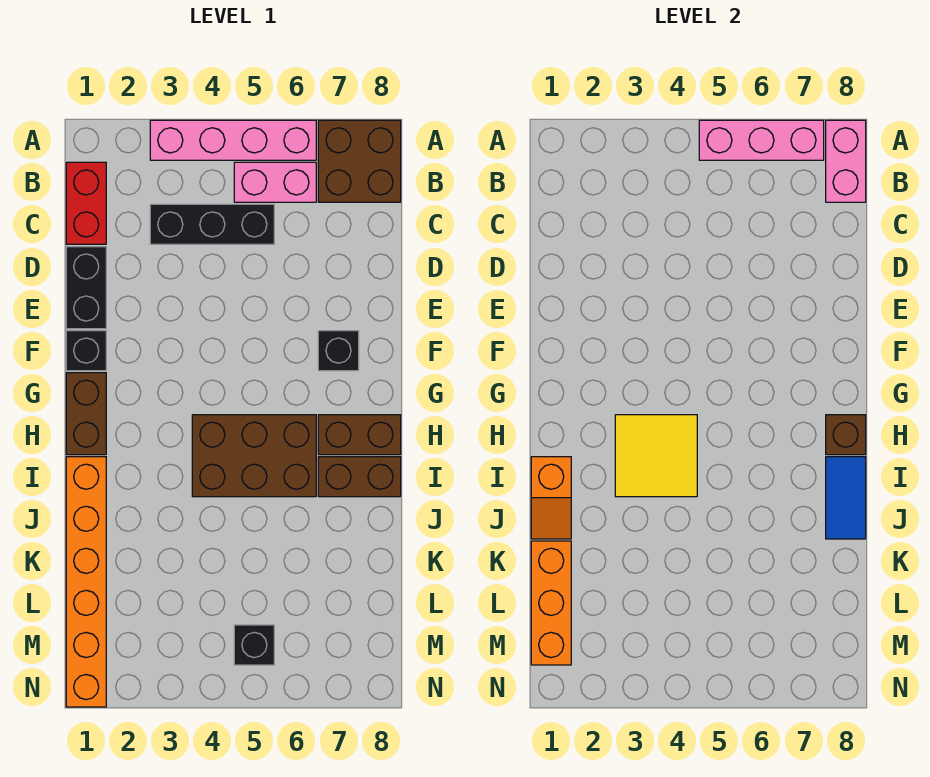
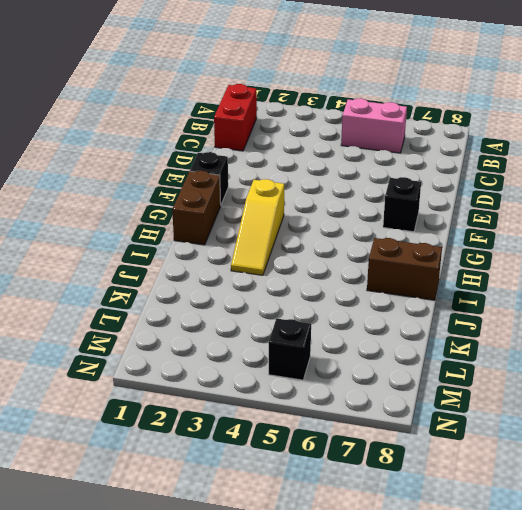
yellow slope G3:I3 level 1 top G -> none
none -> pink brick A3:A6 level 1
none -> brown brick A7:B8 level 1
none -> black brick C3:C5 level 1

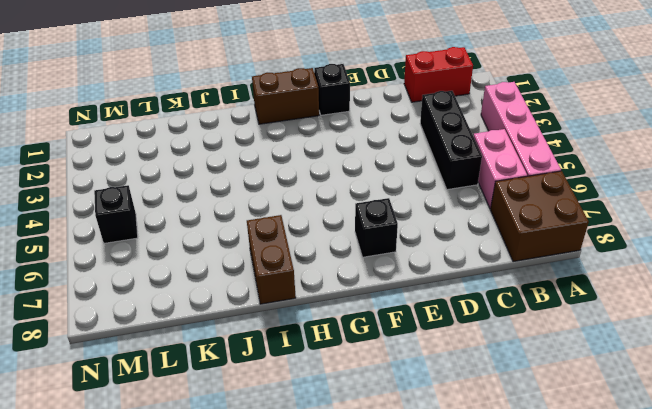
none -> black brick D1:E1 level 1
none -> brown brick H4:I6 level 1
none -> brown brick H7:H8 level 1

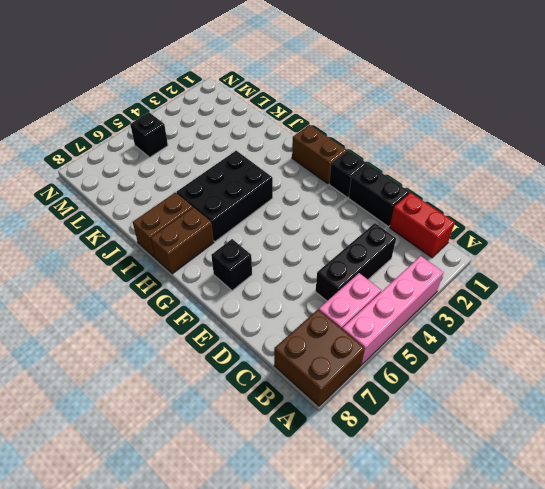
black brick H4:I6 level 1 -> brown brick H4:I6 level 1
none -> orange brick I1:N1 level 1
none -> pink brick A5:A7 level 2
none -> pink brick A8:B8 level 2

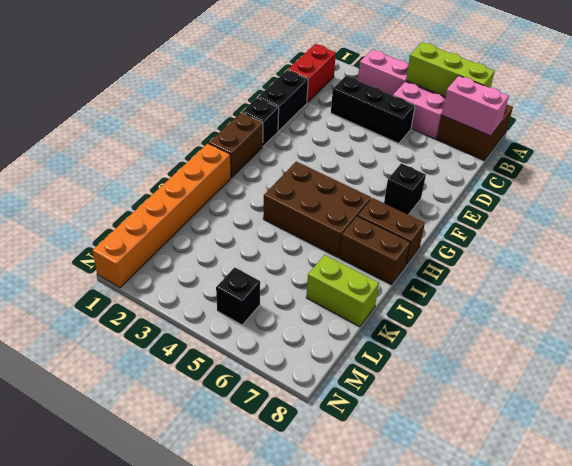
lime brick A5:A7 level 2 -> pink brick A5:A7 level 2
pink brick B7:B8 level 2 -> pink brick A8:B8 level 2
lime brick K7:K8 level 1 -> none
none -> yellow tile H3:I4 level 2
none -> brown brick H8 level 2
none -> orange slope I1:J1 level 2 top I

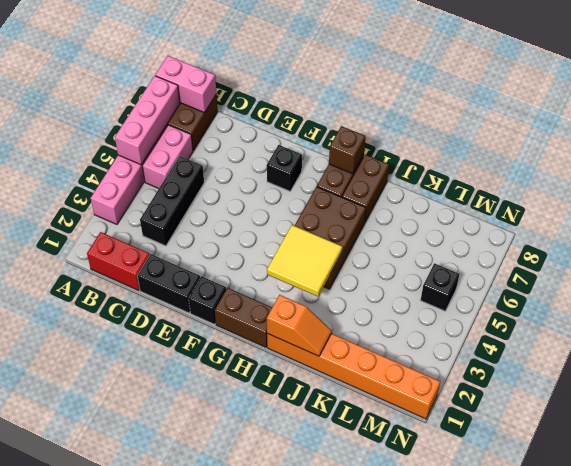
none -> blue tile I8:J8 level 2
none -> orange brick K1:M1 level 2

